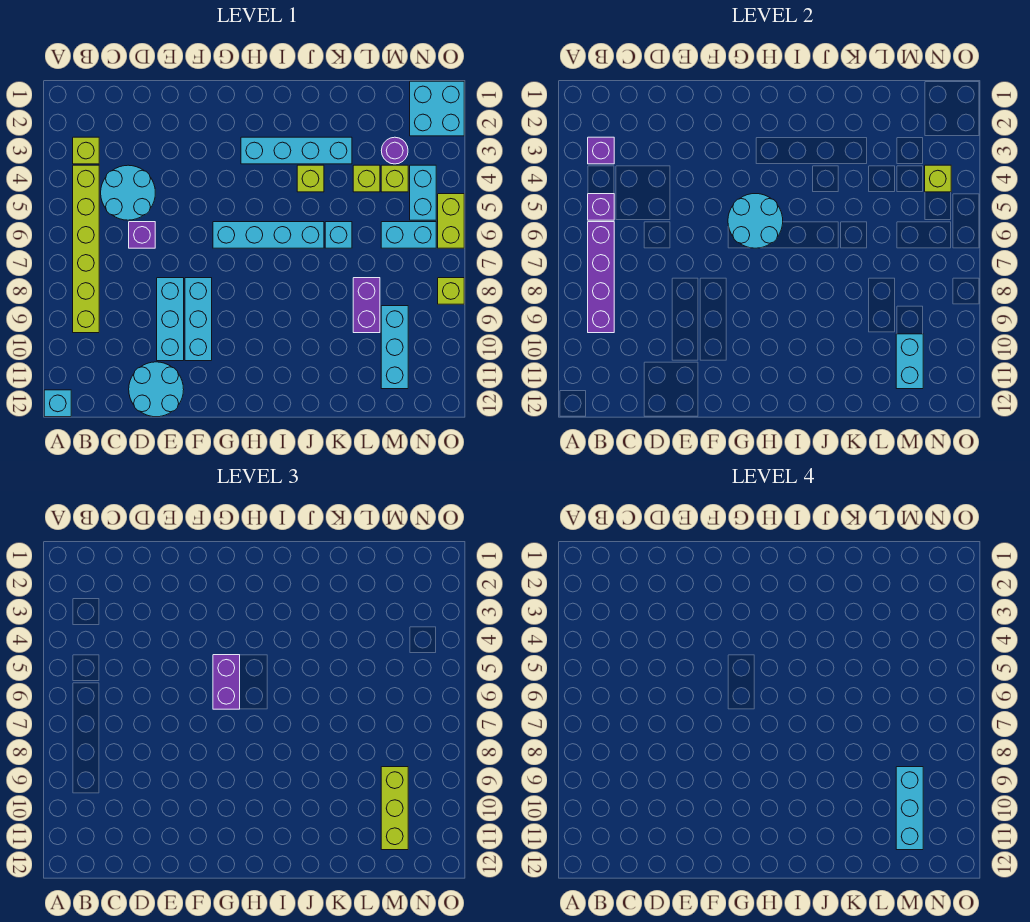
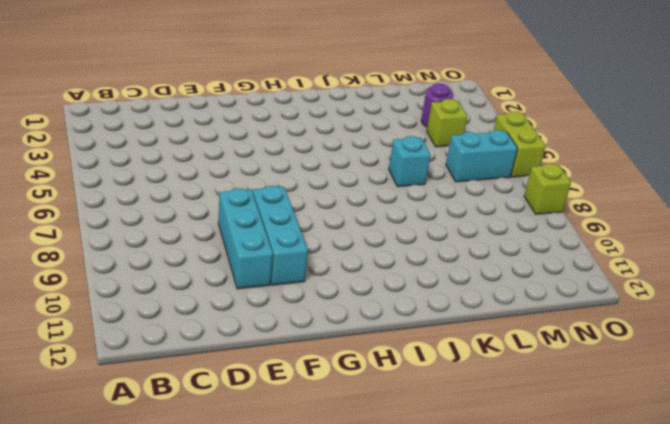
none -> cyan brick A12 level 1
none -> lime brick B3 level 1
none -> lime brick B4:B9 level 1
none -> cyan round brick C4:D5 level 1

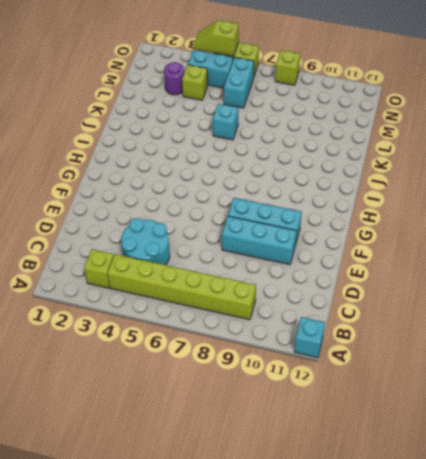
lime slope O4:O5 level 2 top 5 -> none
none -> purple brick D6 level 1
none -> cyan round brick D11:E12 level 1
none -> cyan brick G6:J6 level 1
none -> cyan brick H3:K3 level 1

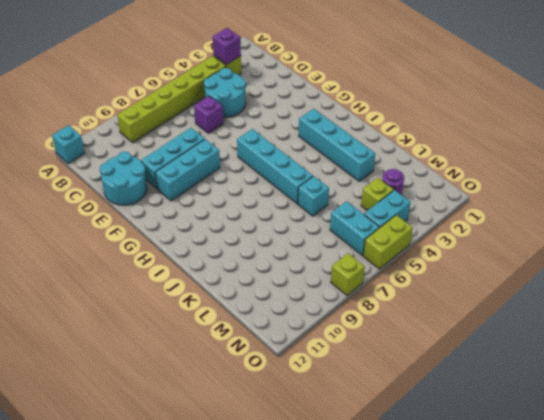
none -> lime brick J4 level 1
none -> lime brick L4 level 1
none -> purple brick L8:L9 level 1
none -> cyan brick M9:M11 level 1

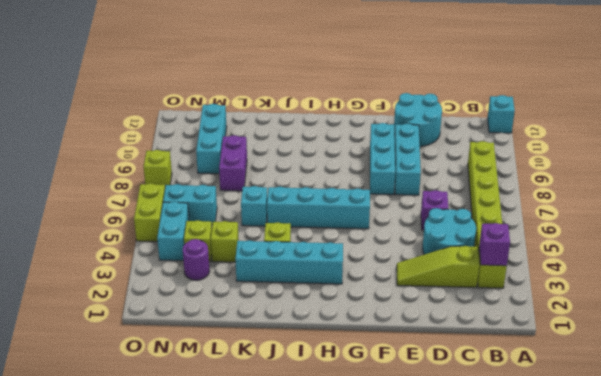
lime slope C3:E3 level 1 top C -> none
none -> cyan brick N1:O2 level 1
none -> purple brick B5 level 2
none -> purple brick B6:B9 level 2
none -> cyan round brick G5:H6 level 2

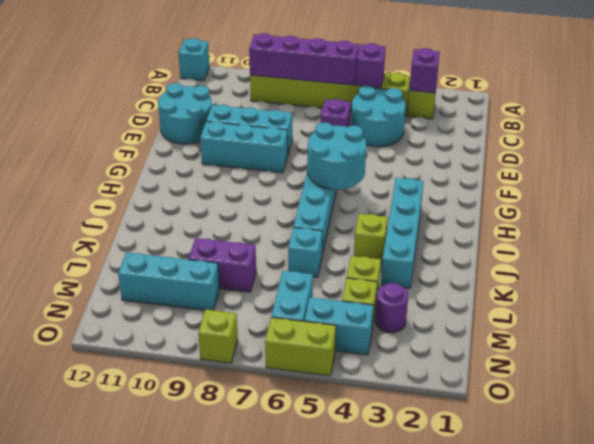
none -> cyan brick N1:O2 level 1
none -> cyan brick M10:M11 level 2
none -> lime brick N4 level 2
none -> purple brick G5:G6 level 3

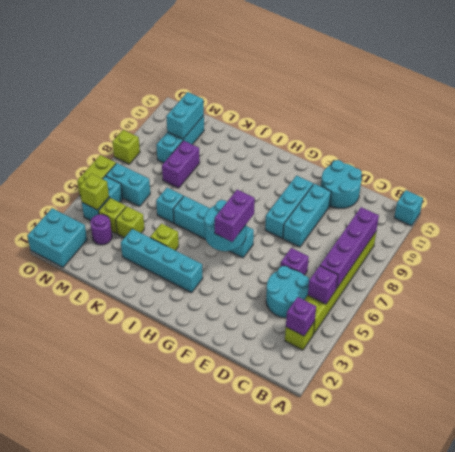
none -> lime brick M9:M11 level 3
none -> cyan brick M9:M11 level 4

